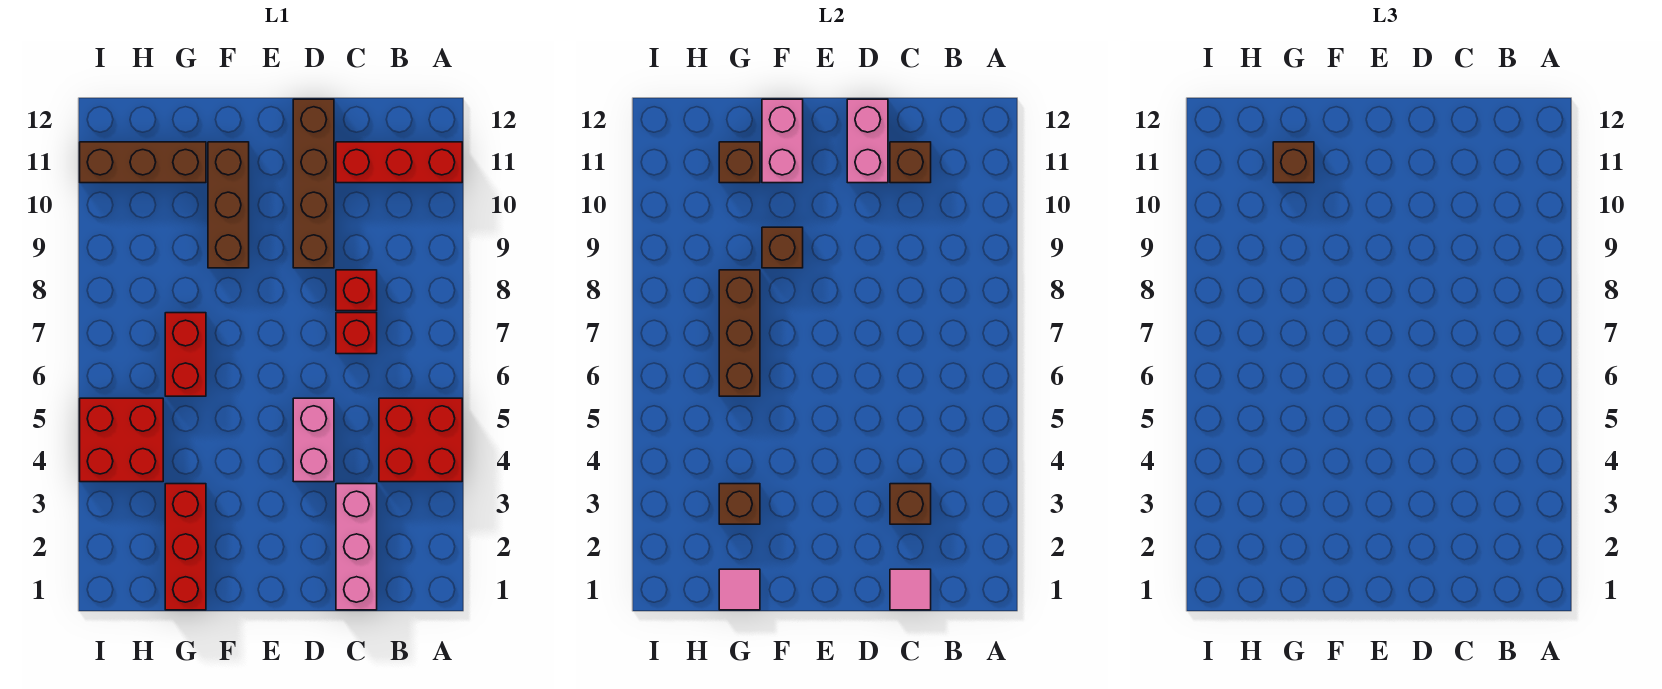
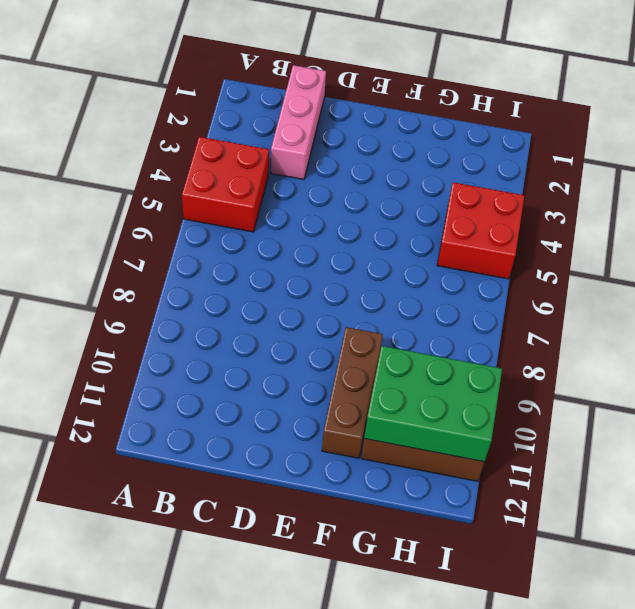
green brick G10:I11 level 2 -> brown brick G11 level 2
none -> red brick A11:C11 level 1
none -> red brick C7 level 1
none -> red brick C8 level 1

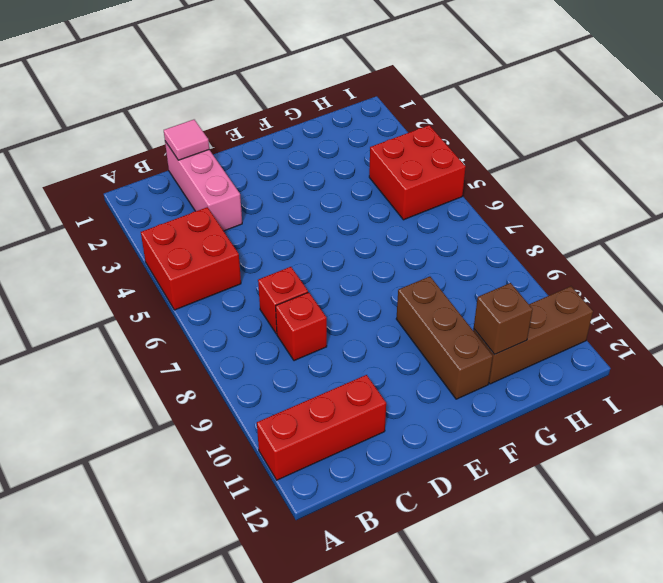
none -> pink brick D4:D5 level 1
none -> brown brick D9:D12 level 1
none -> red brick G1:G3 level 1

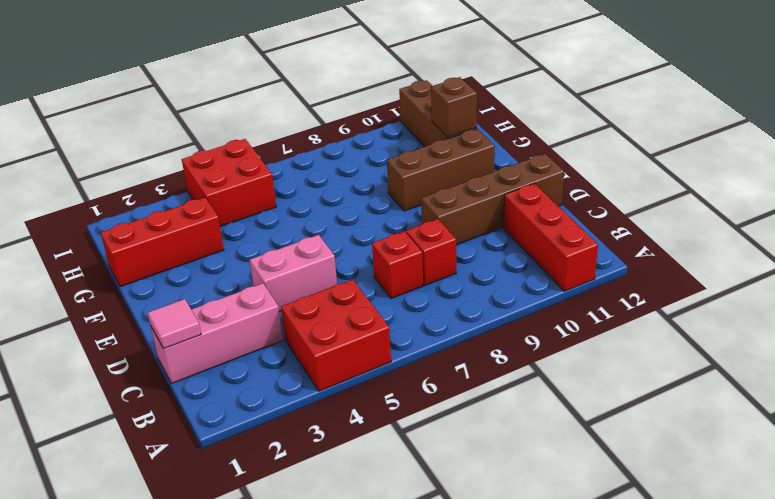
none -> red brick G6:G7 level 1
none -> brown brick C3 level 2
none -> brown brick C11 level 2

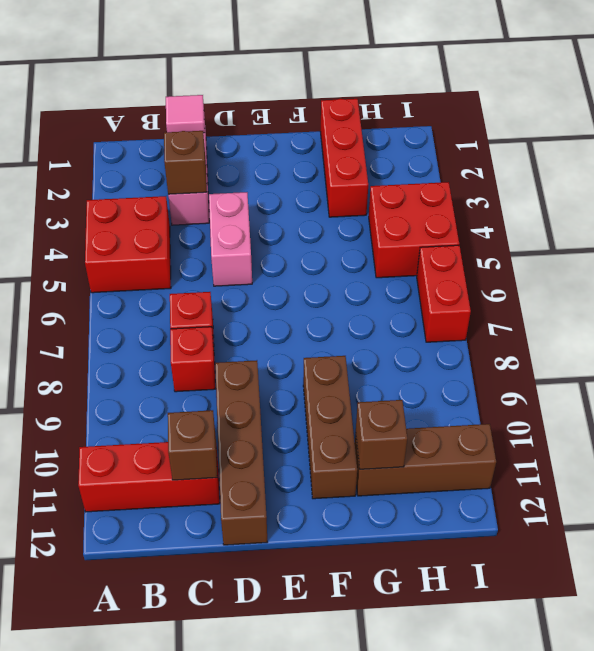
red brick I6:I7 level 1 -> red brick G6:G7 level 1
none -> pink brick D11:D12 level 2
none -> brown brick F9 level 2
none -> pink brick F11:F12 level 2

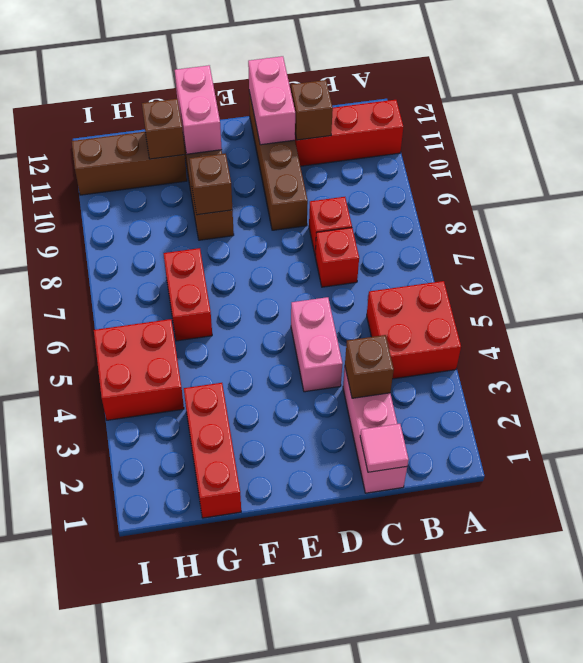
none -> pink tile G1 level 2
none -> brown brick G3 level 2
none -> brown brick G6:G8 level 2

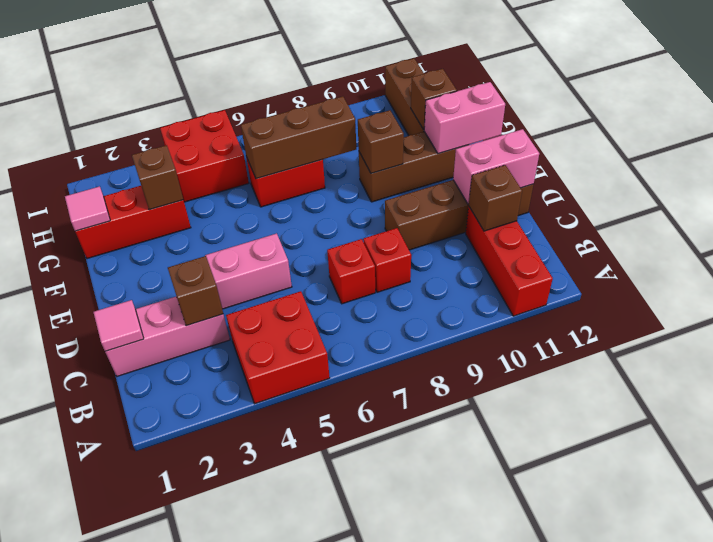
none -> brown brick G11 level 3

